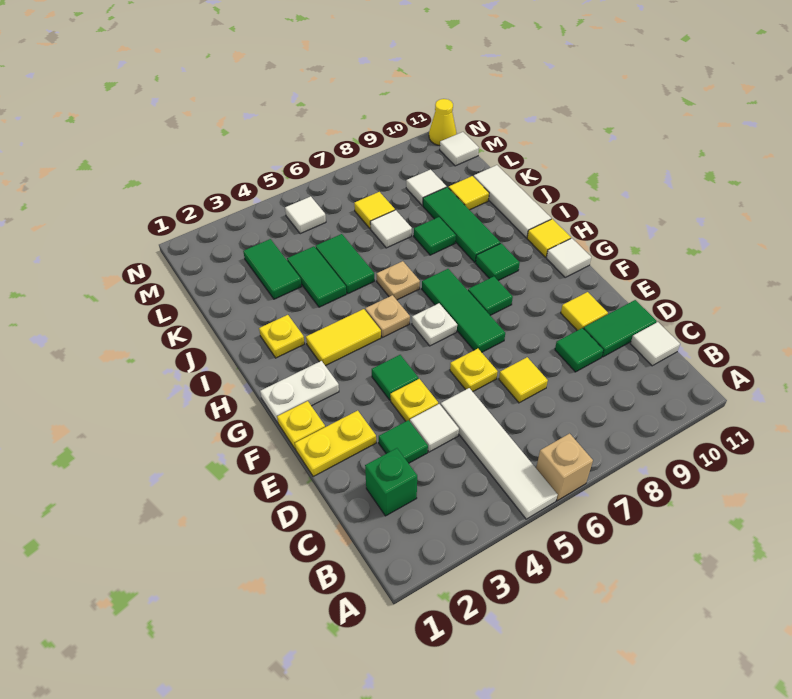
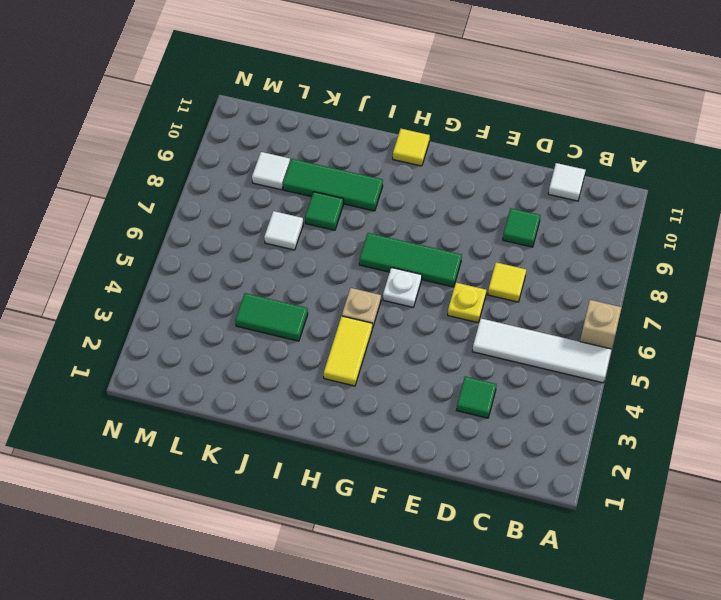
none -> green brick C2 level 1
none -> white tile D4 level 1
none -> green tile D10:D11 level 1
none -> yellow plate E1:E2 level 1

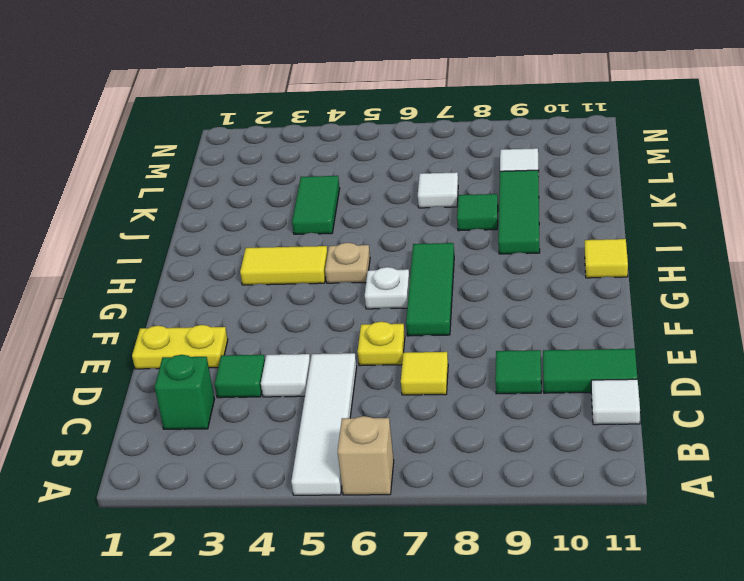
none -> yellow plate E4 level 1
none -> yellow tile E10 level 1
none -> yellow plate F1 level 1
none -> green tile F4 level 1

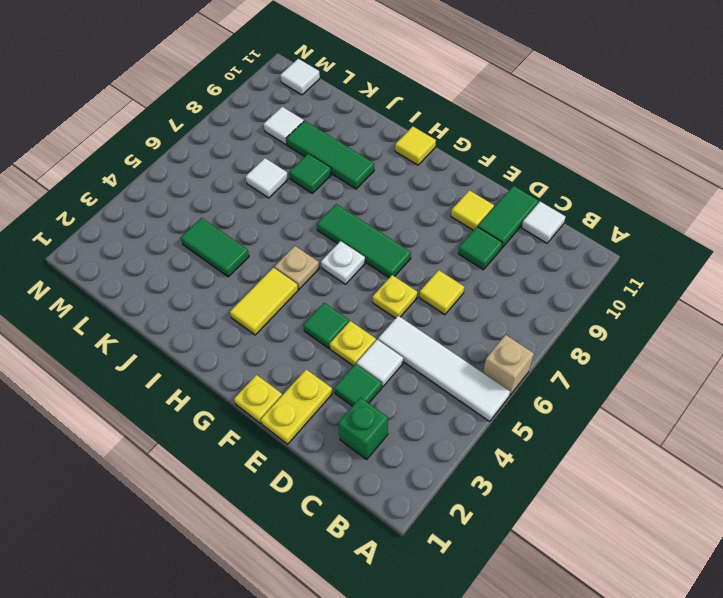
none -> white plate G1:G2 level 1
none -> green tile G8 level 1
none -> white tile G11 level 1
none -> green tile H9 level 1

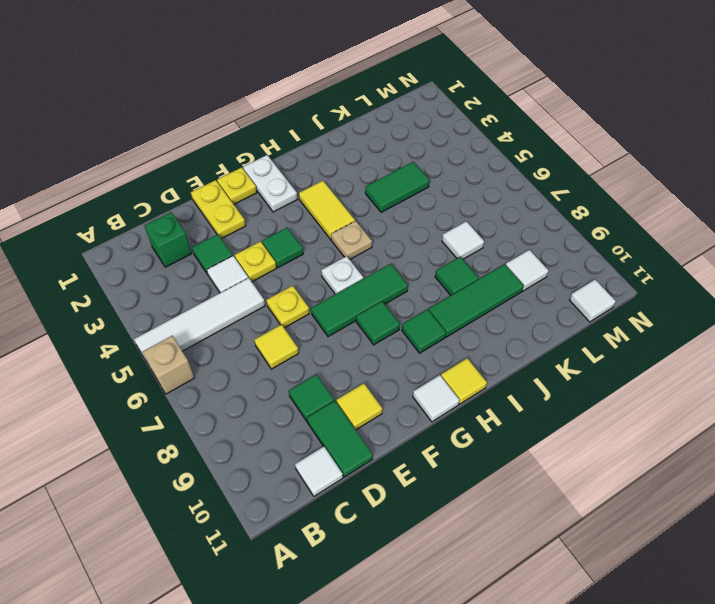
none -> yellow plate I2 level 1
none -> tan plate I6 level 1
none -> white tile I11:K11 level 1
none -> green tile J5:K5 level 1

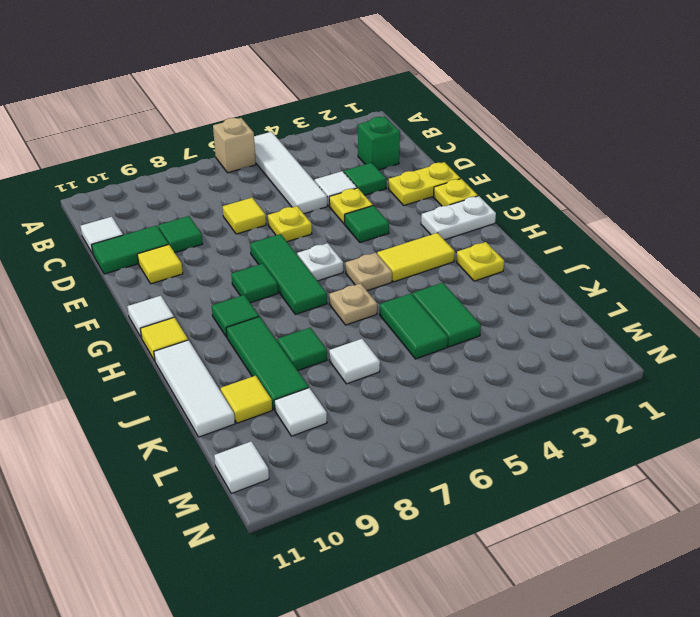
none -> green tile K3:L3 level 1
none -> yellow tile L7 level 1
none -> white tile M5 level 1
none -> yellow cone N11 level 1

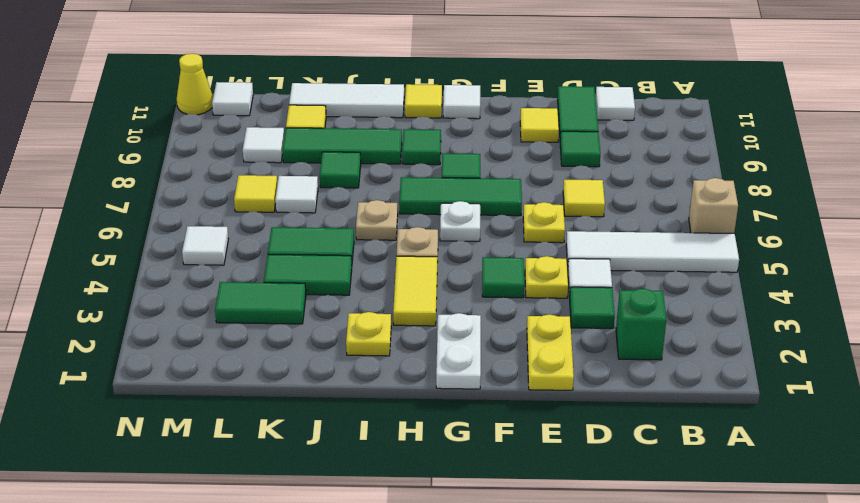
none -> yellow plate F1 level 1

